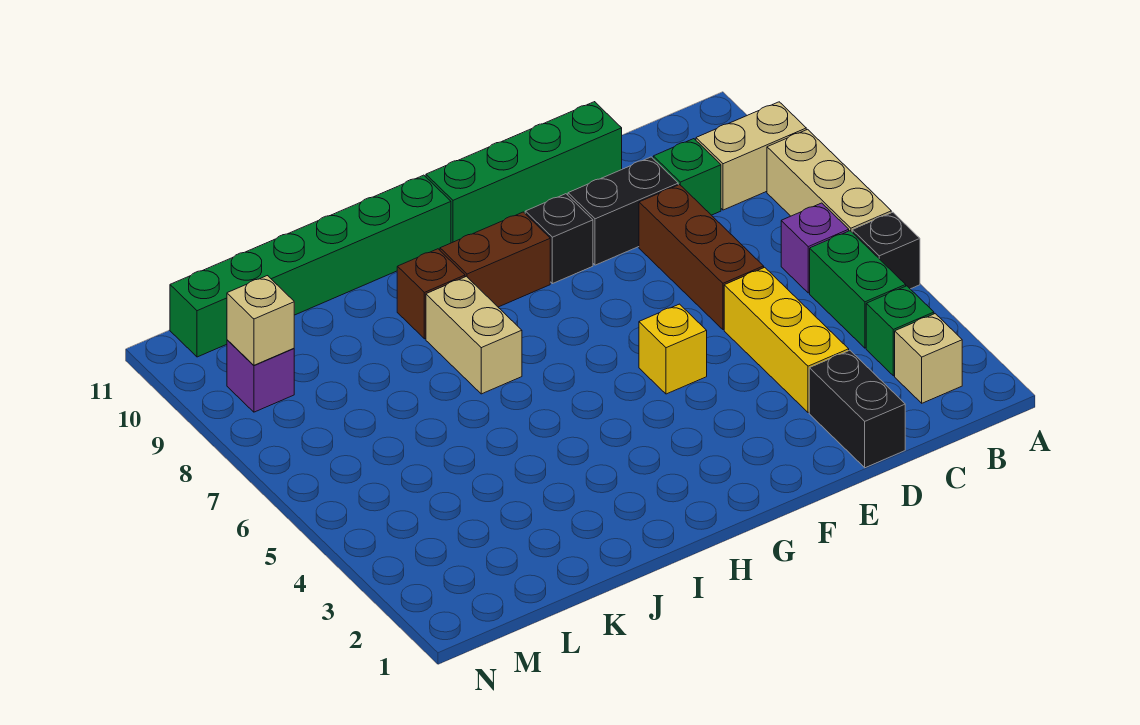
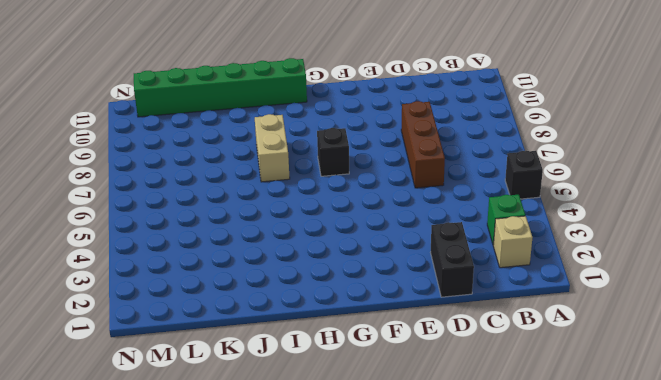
black brick G7 level 1 -> black brick F9 level 1
none -> tan brick A6:A8 level 1
none -> tan brick A9:B9 level 1
none -> green brick B4:B5 level 1

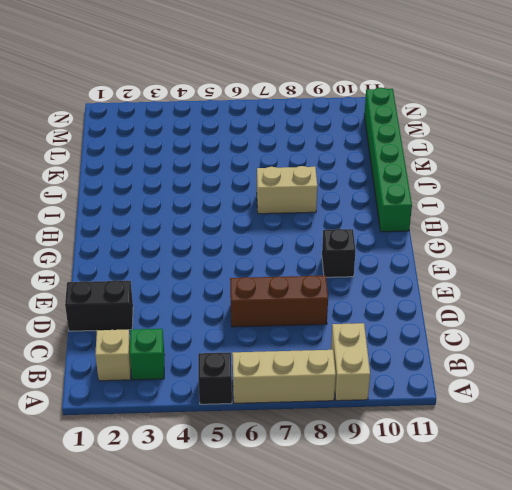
none -> green brick B4:B5 level 1
none -> purple brick B6 level 1
none -> green brick C9 level 1

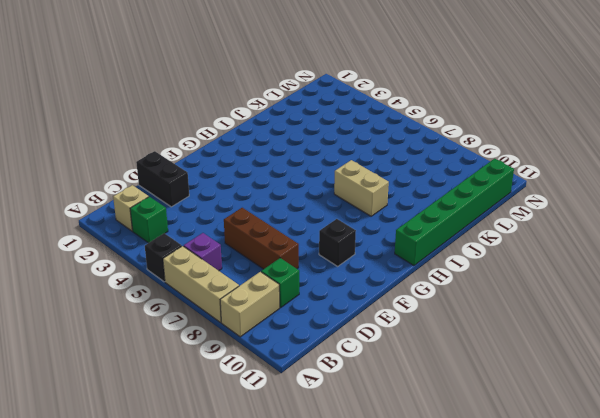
none -> green brick B4:B5 level 1
none -> yellow brick D3:D5 level 1
none -> black brick D9:E9 level 1

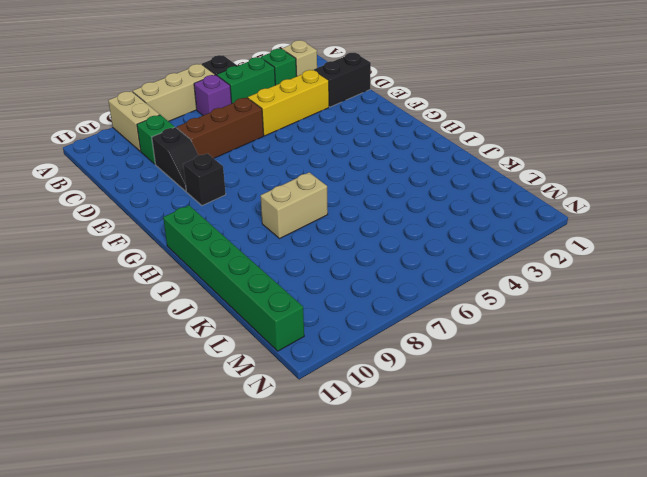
black slope D9:E9 level 1 top D -> black brick D9:E9 level 1
none -> green brick D11:G11 level 1
none -> yellow brick F5 level 1
none -> brown brick G9:H9 level 1

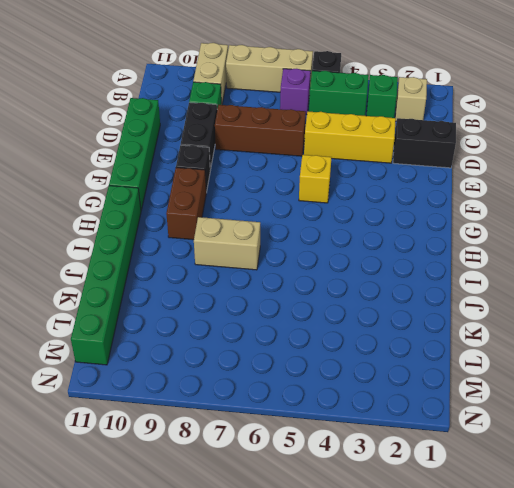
none -> brown brick I9 level 1
none -> purple brick M9 level 1
none -> tan brick M9 level 2

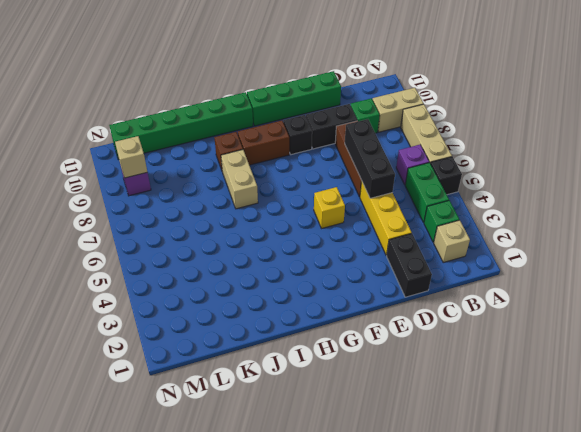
black brick D5:D7 level 2 -> none

